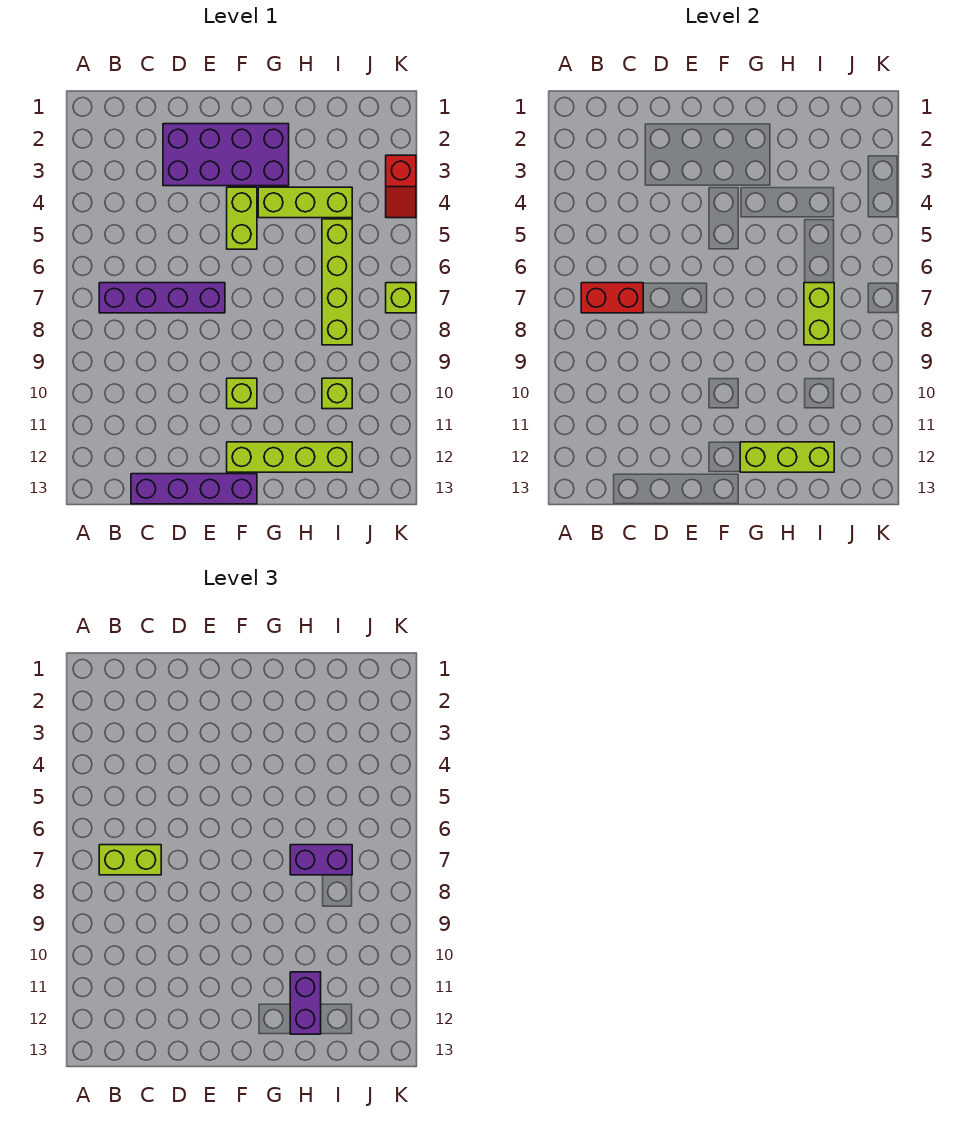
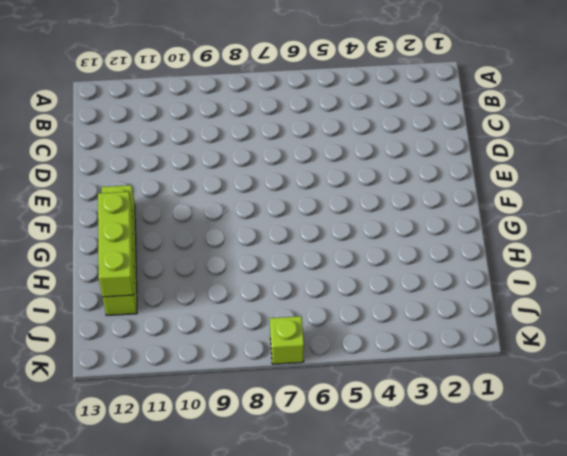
none -> purple brick B7:E7 level 1
none -> purple brick C13:F13 level 1
none -> purple brick D2:G3 level 1

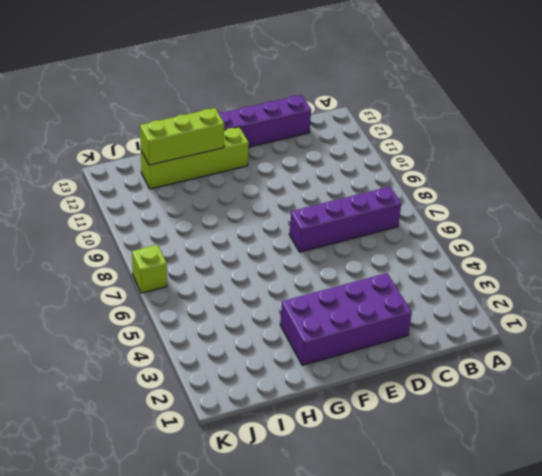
none -> lime brick F4:F5 level 1
none -> lime brick F10 level 1
none -> lime brick G4:I4 level 1

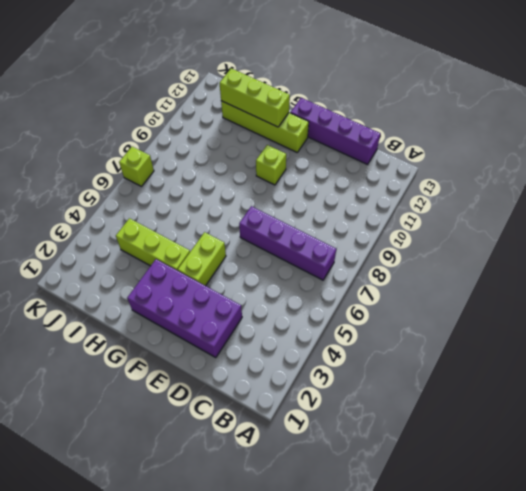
none -> lime brick I5:I8 level 1
none -> lime brick I10 level 1
none -> red slope K3:K4 level 1 top 3

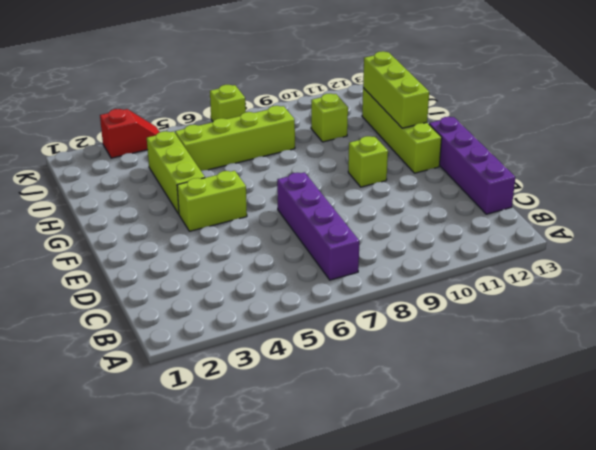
none -> purple brick D2:G3 level 1
none -> red brick B7:C7 level 2
none -> lime brick I7:I8 level 2

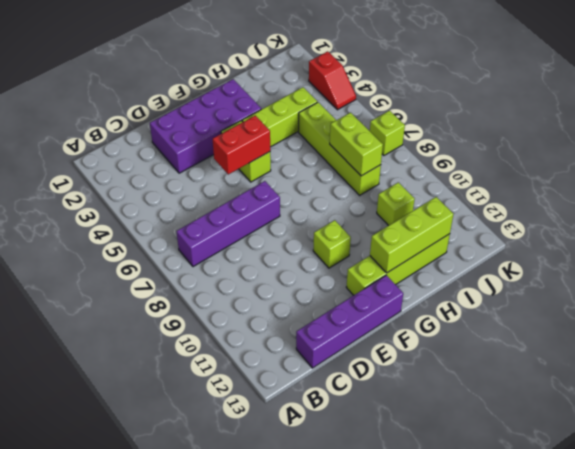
red brick E5:F5 level 2 -> red brick B7:C7 level 2
none -> lime brick B7:C7 level 3
none -> purple brick H7:I7 level 3
none -> purple brick H11:H12 level 3

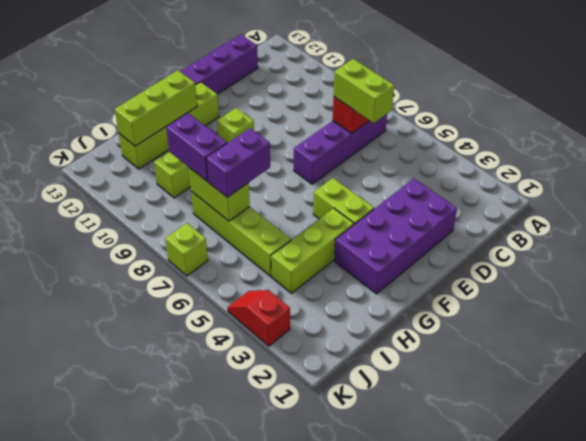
lime brick C6:C7 level 3 -> lime brick B7:C7 level 3
purple brick I8:I9 level 3 -> purple brick H11:H12 level 3

